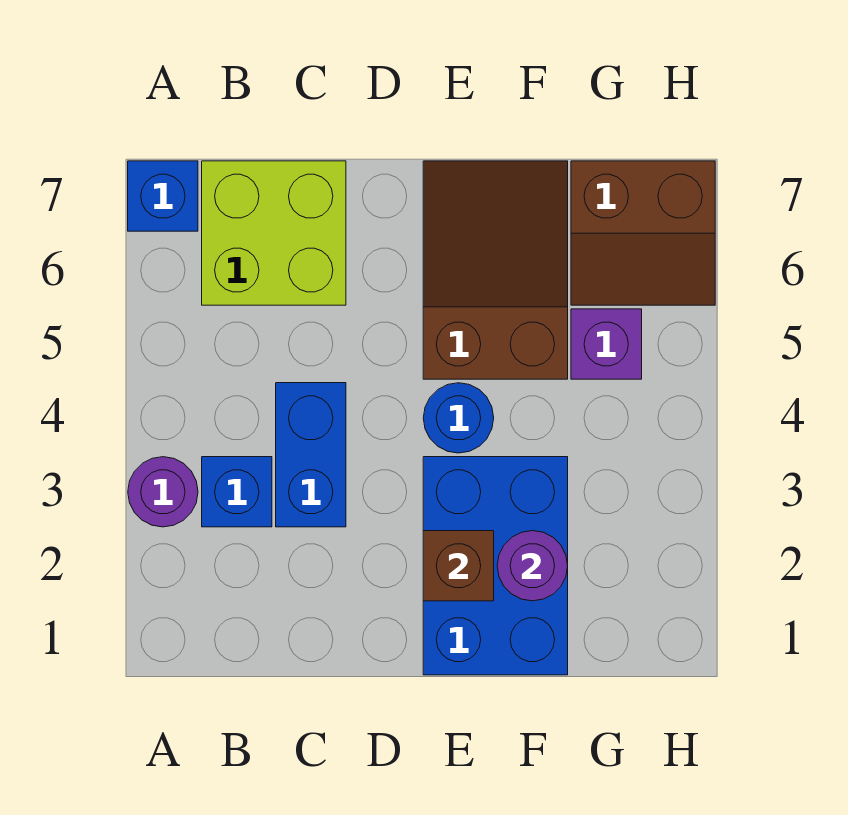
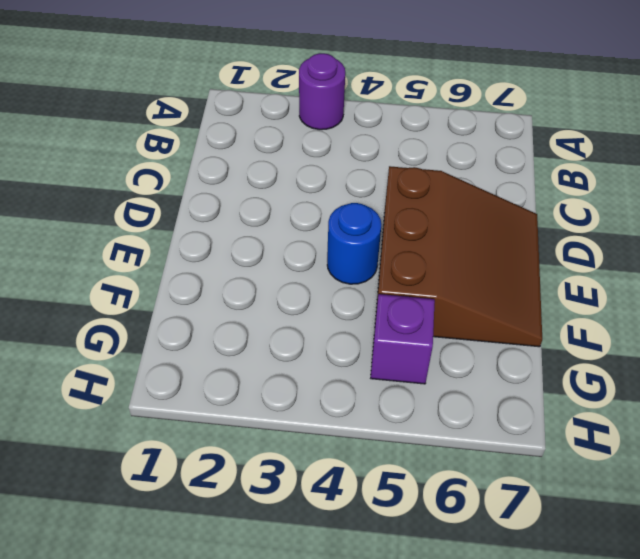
brown slope D5:F7 level 1 top 5 -> brown slope E5:F7 level 1 top 5
none -> blue brick A7 level 1
none -> blue brick B3 level 1
none -> lime brick B6:C7 level 1

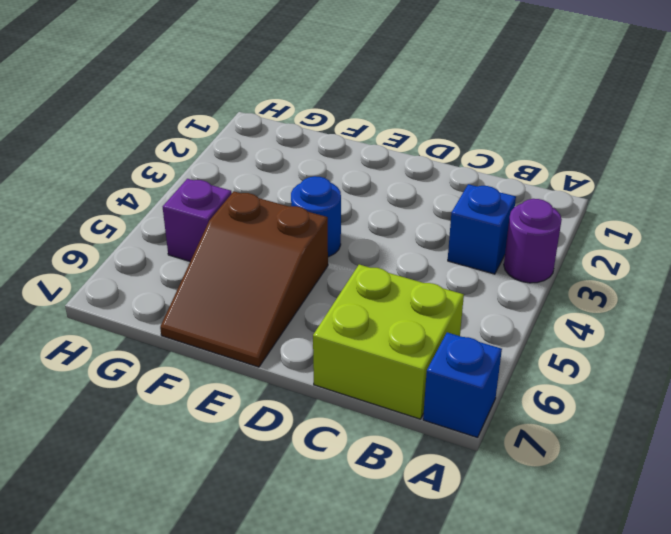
none -> blue brick C3:C4 level 1
none -> blue brick E1:F3 level 1
none -> brown slope G6:H7 level 1 top 7

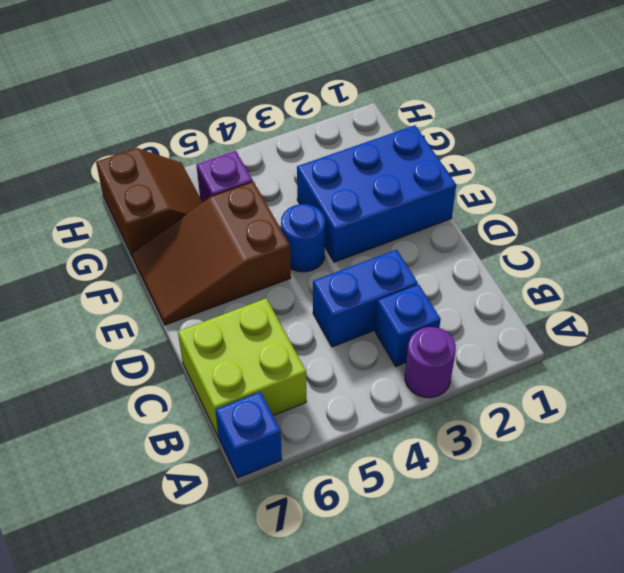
none -> brown brick E2 level 2
none -> purple round brick F2 level 2

